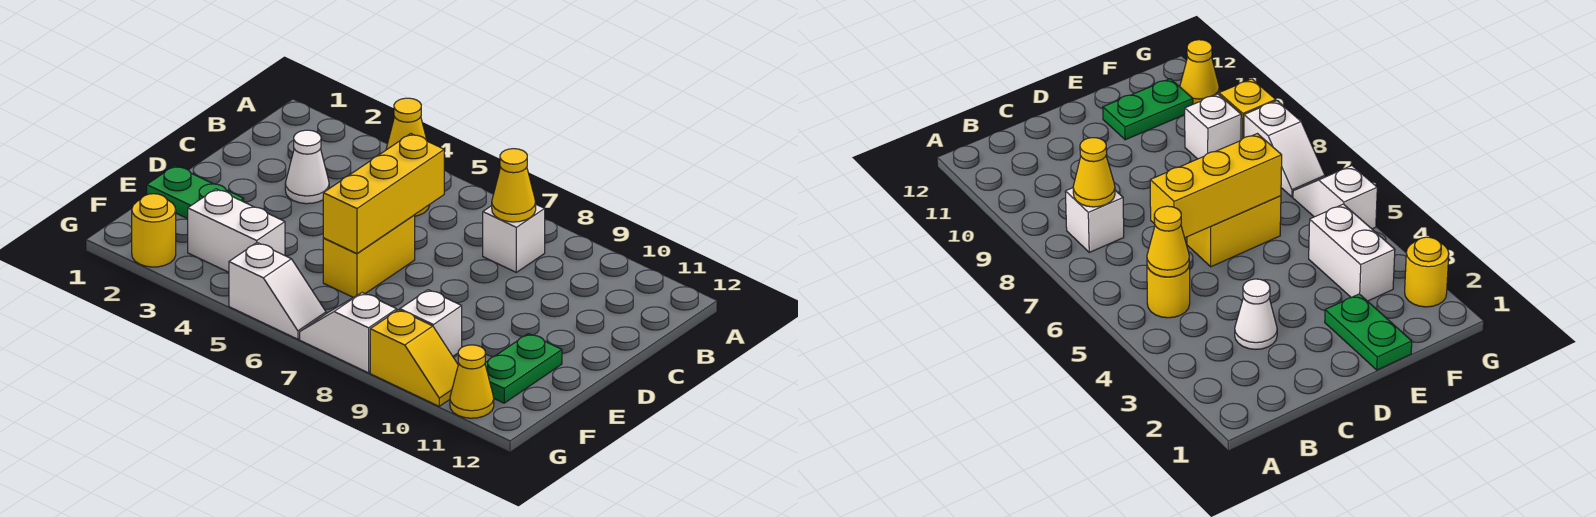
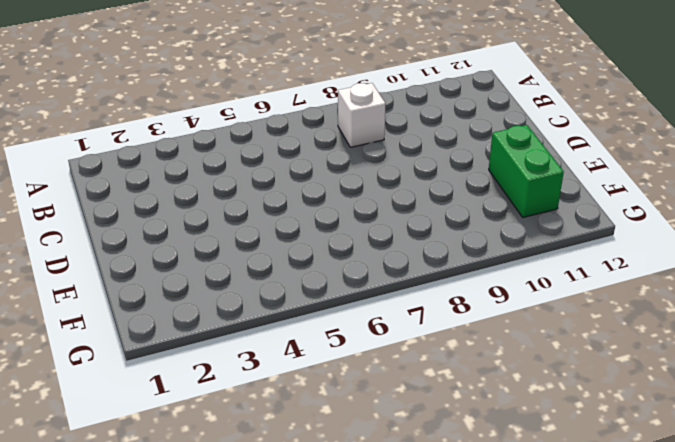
green brick E11:F11 level 1 -> green plate E11:F11 level 1
none -> yellow round brick B5 level 1
none -> white cone C3 level 1
none -> yellow brick D6:E6 level 1

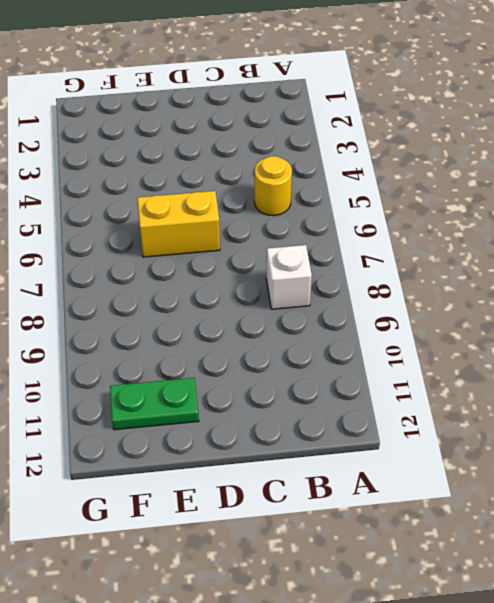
none -> white cone C3 level 1
none -> green plate E1:E2 level 1
none -> white brick F3:F4 level 1

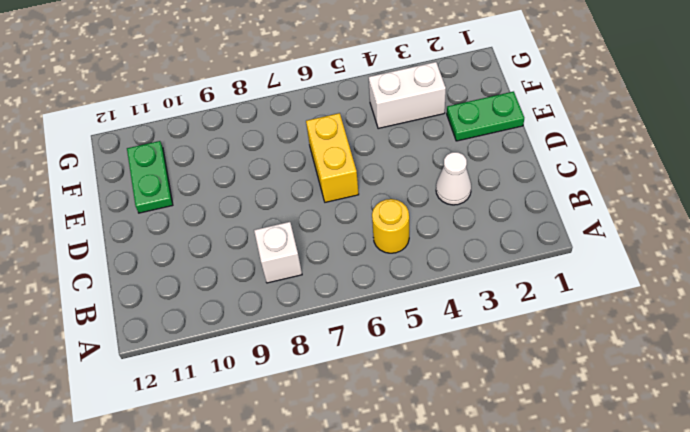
none -> white brick F9 level 1
none -> yellow round brick G2 level 1
none -> white slope G5:G6 level 1 top 5

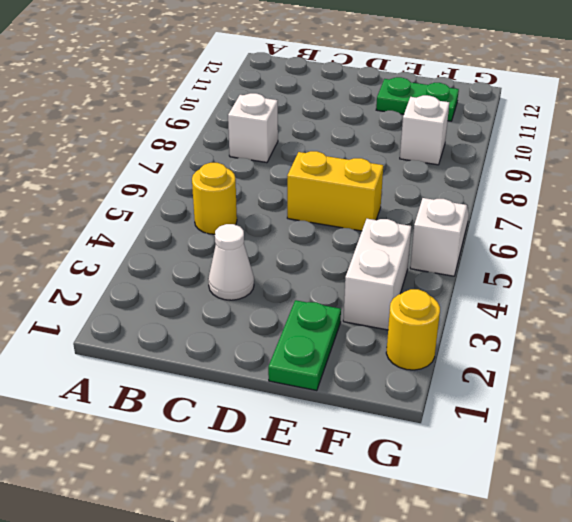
none -> white slope G7:G8 level 1 top 8
none -> yellow slope G9:G10 level 1 top 9
none -> yellow cone G11 level 1

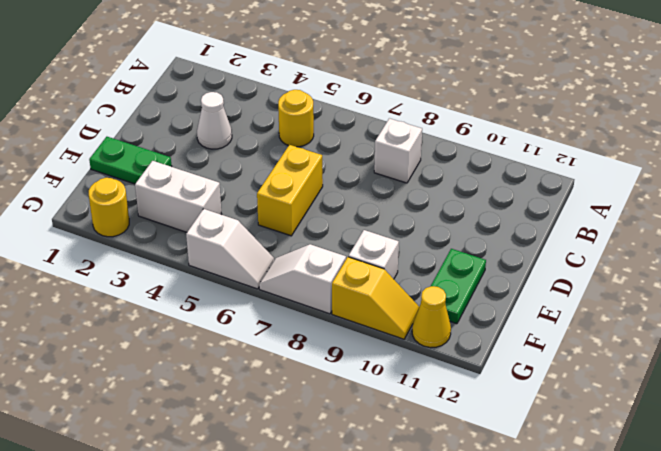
none -> yellow cone B5 level 2
none -> yellow cone B8 level 2
none -> yellow brick C6:E6 level 2

